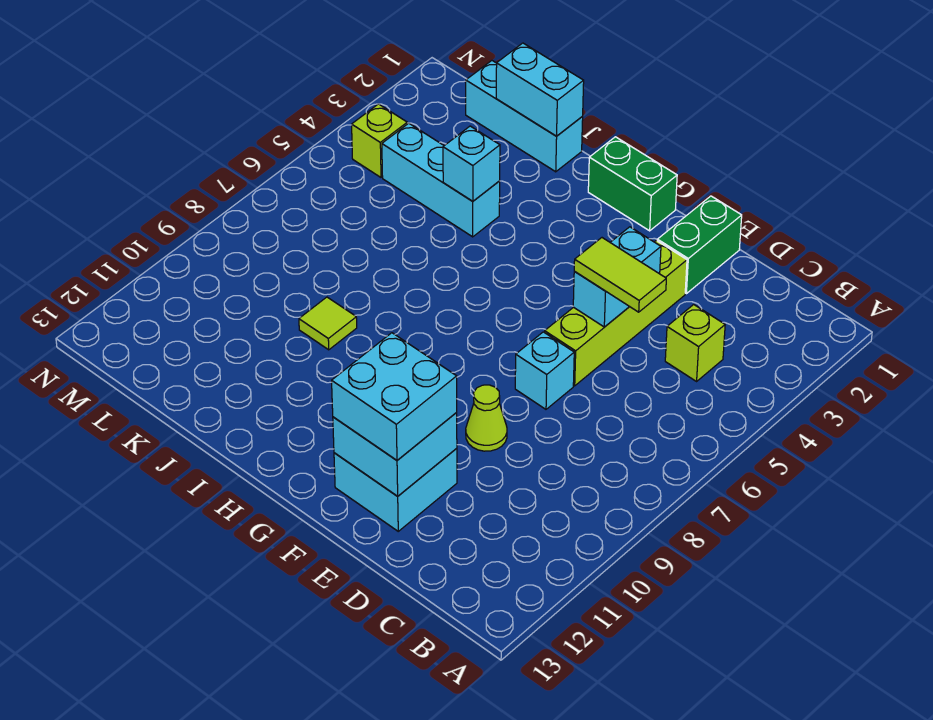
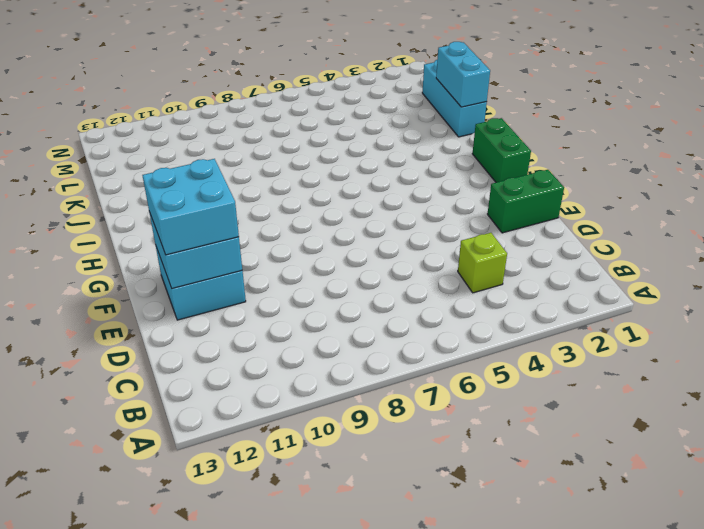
none -> lime brick E3:E6 level 1
none -> cyan brick E7 level 1
none -> lime cone E9 level 1

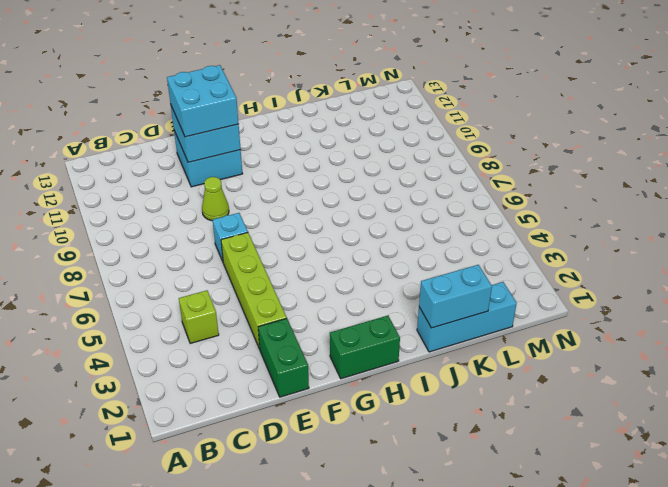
none -> cyan brick J4:L4 level 1
none -> lime tile J9 level 1
none -> lime brick M4 level 1

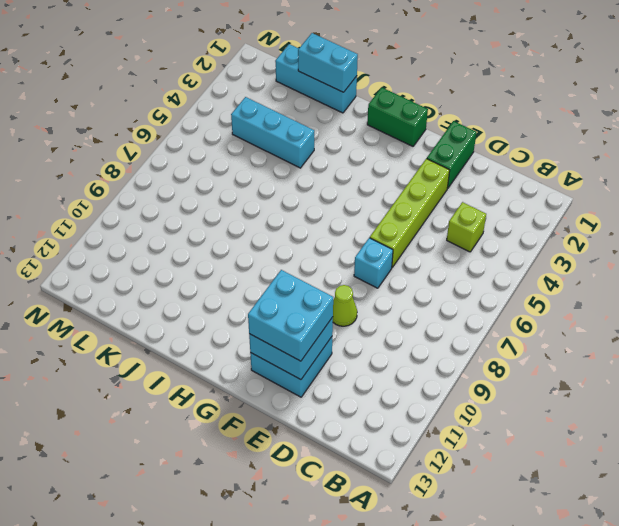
none -> lime tile J9 level 1
none -> lime brick M4 level 1
none -> cyan brick E4:E5 level 2

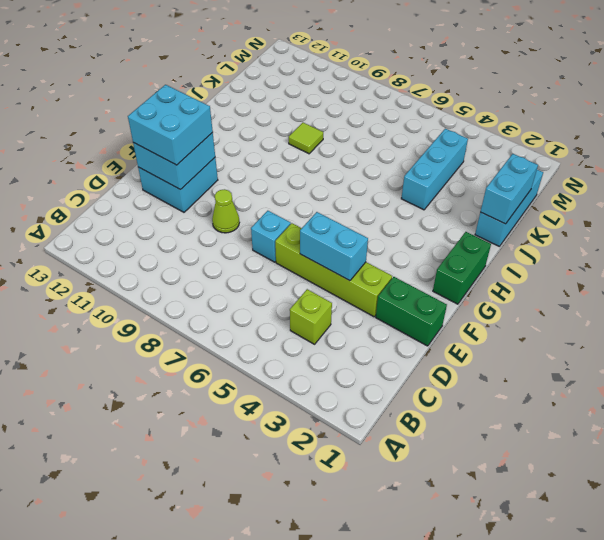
none -> lime brick M4 level 1
none -> cyan brick J4 level 2
none -> lime tile D5:E5 level 3

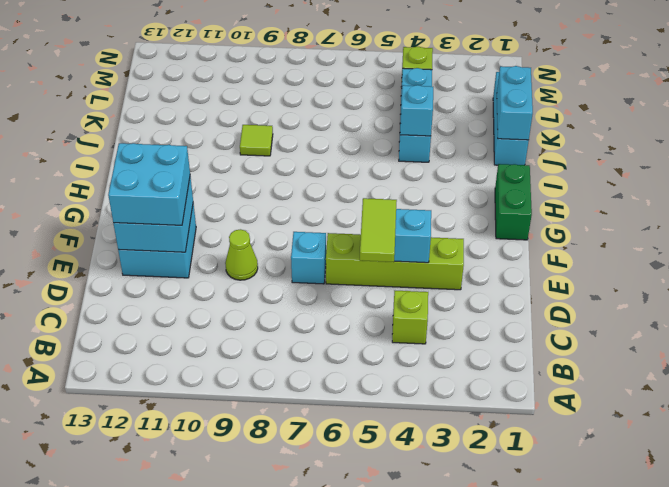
none -> green brick E1:E2 level 1

